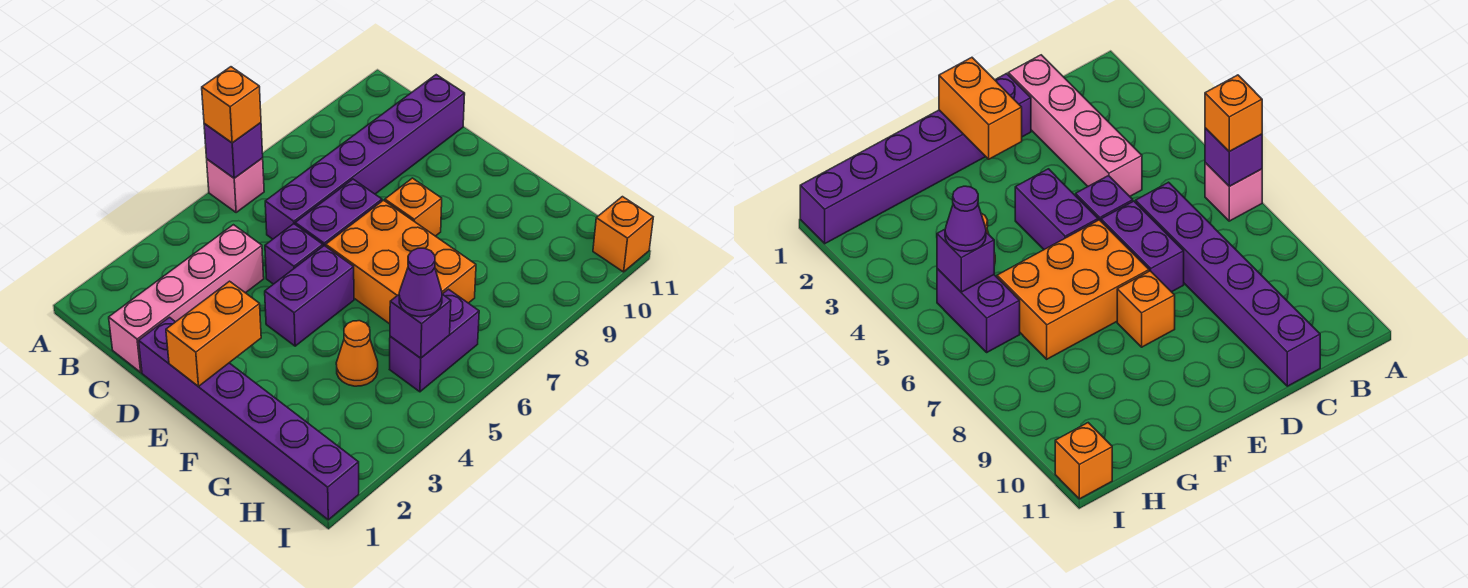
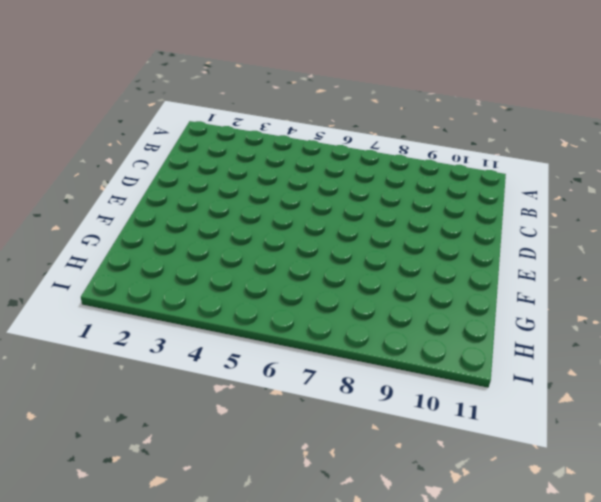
none -> pink brick A6 level 1
none -> pink brick C1:C4 level 1
none -> purple brick C6:C11 level 1

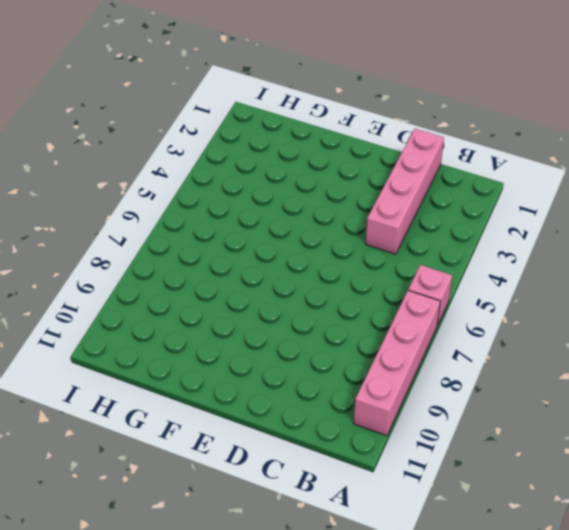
pink brick A7:A10 level 1 -> none
none -> purple brick C6:C11 level 1
none -> purple brick D1:I1 level 1
none -> purple brick D5 level 1

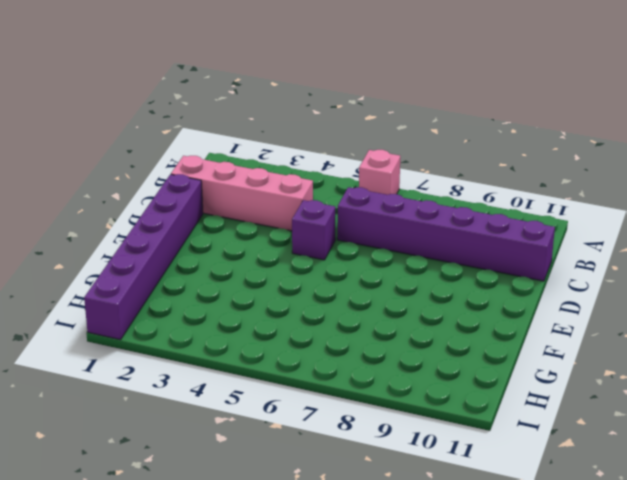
none -> purple brick D6:D7 level 1
none -> purple brick E4:E5 level 1
none -> orange brick E6:G7 level 1

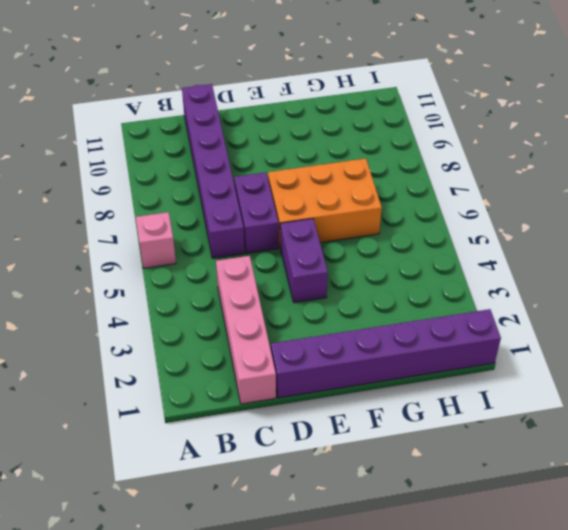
none -> purple brick D5 level 1
none -> orange brick E8 level 1
none -> orange cone G4 level 1

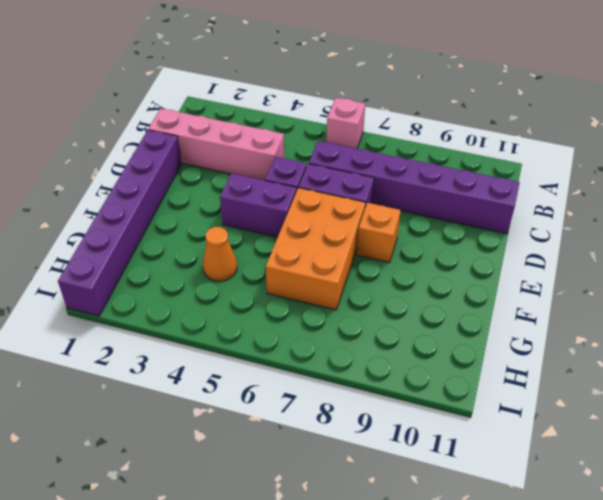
none -> purple brick H5:H6 level 1
none -> orange brick I11 level 1
none -> purple brick A6 level 2

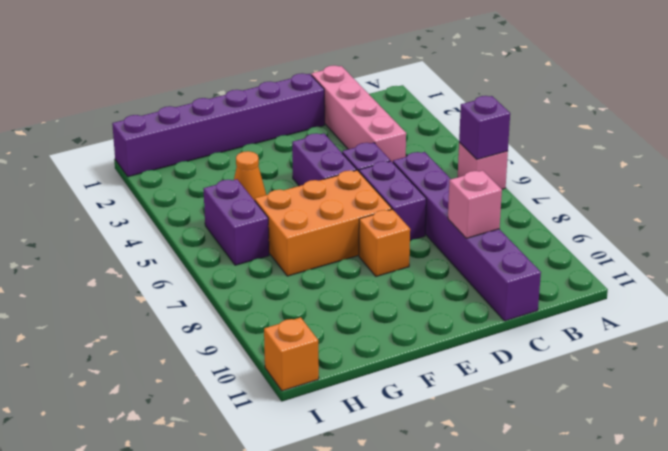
pink brick C9 level 2 -> none
none -> orange brick E1:E2 level 2
none -> purple brick H5 level 2
none -> orange brick A6 level 3

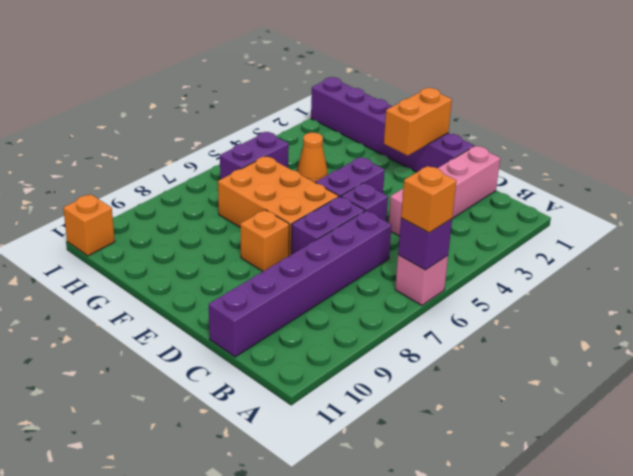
none -> purple brick H5 level 2
none -> purple cone H5 level 3

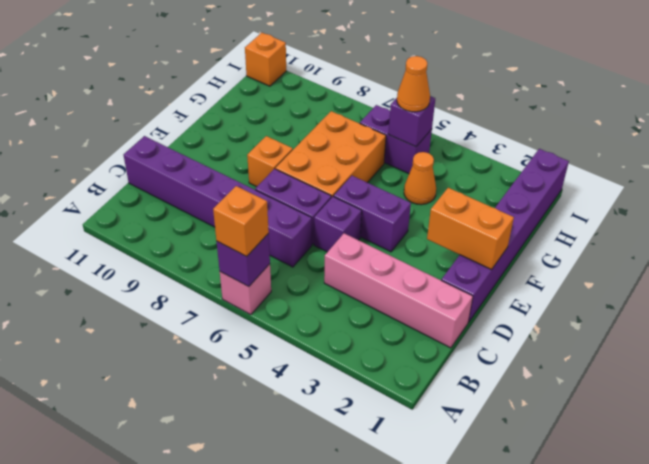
orange cone H5 level 3 -> purple cone H5 level 3

